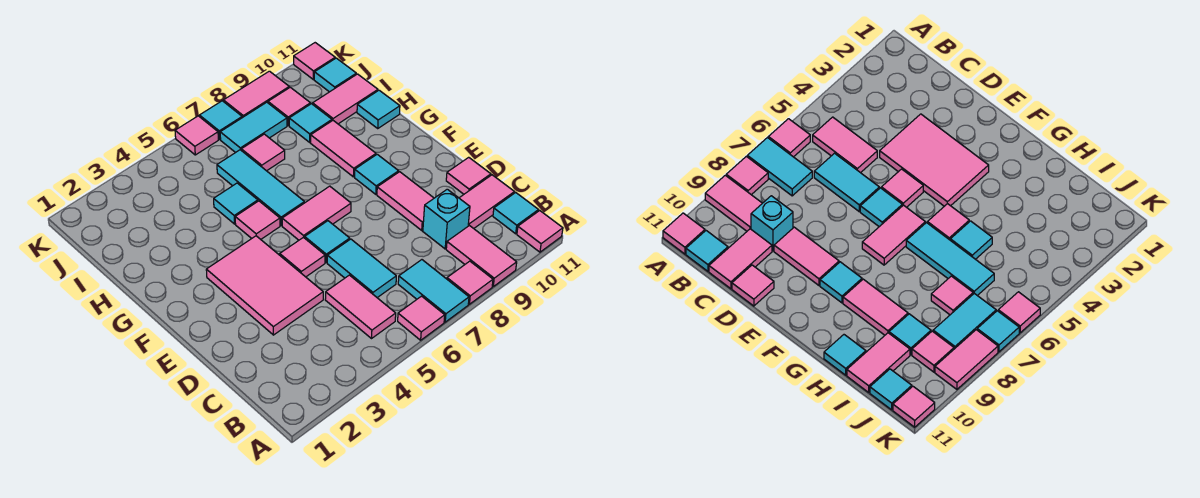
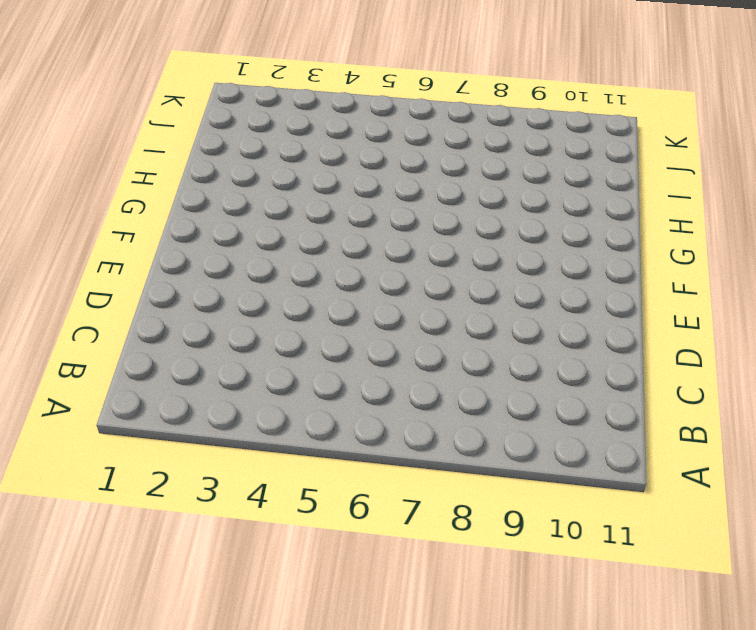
none -> pink tile A6 level 1
none -> cyan tile A7:B7 level 1
none -> pink tile A8 level 1
none -> pink tile A9:B9 level 1

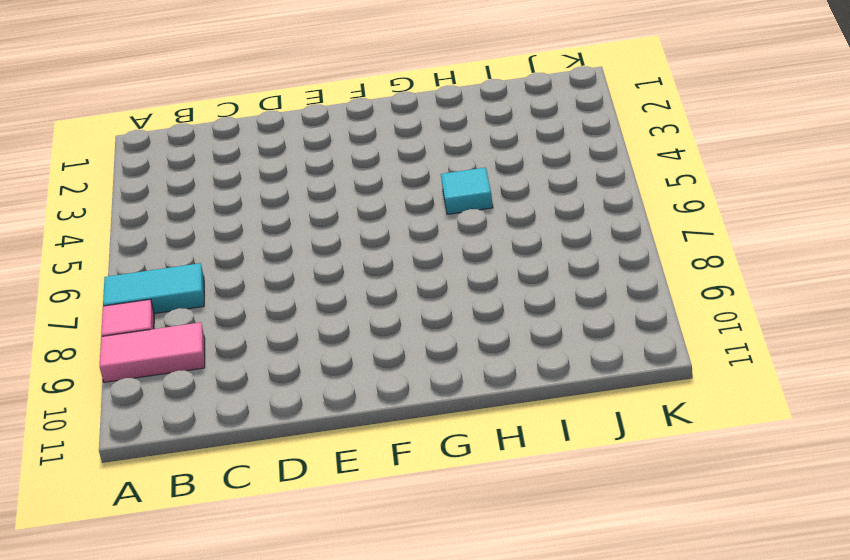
none -> pink tile A6 level 1
none -> pink tile A11 level 1
none -> pink tile B5:C5 level 1
none -> cyan tile B11 level 1

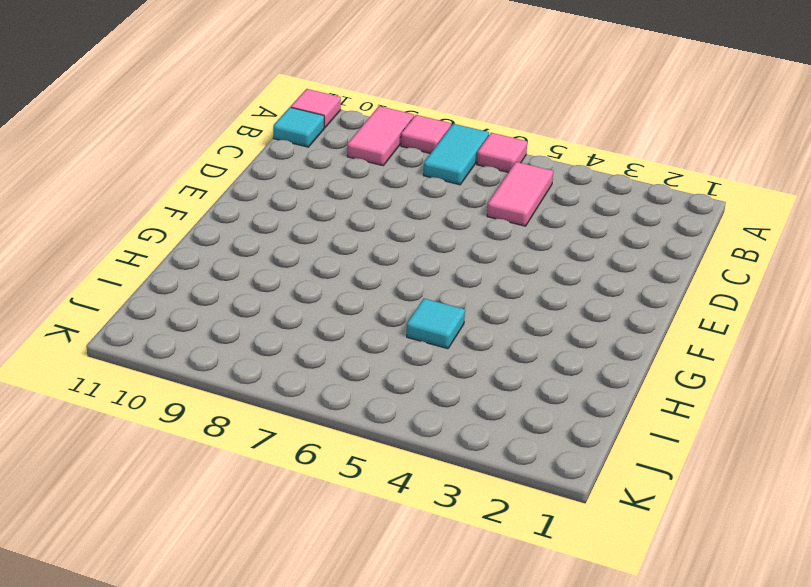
none -> cyan tile C6:D6 level 1
none -> cyan brick C9 level 1
none -> pink tile C10:C11 level 1
none -> pink tile D3:F4 level 1

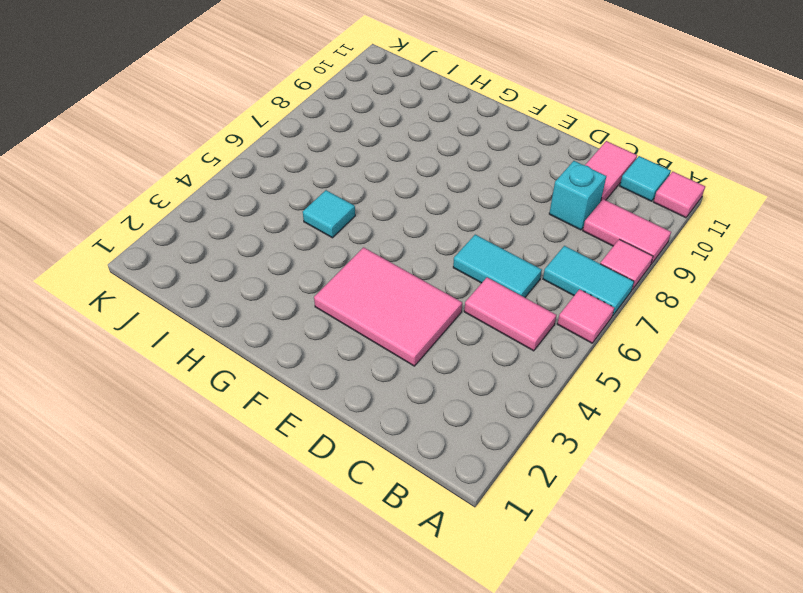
none -> pink tile D9:E9 level 1
none -> pink tile D11 level 1
none -> pink tile E5 level 1
none -> cyan tile E6 level 1

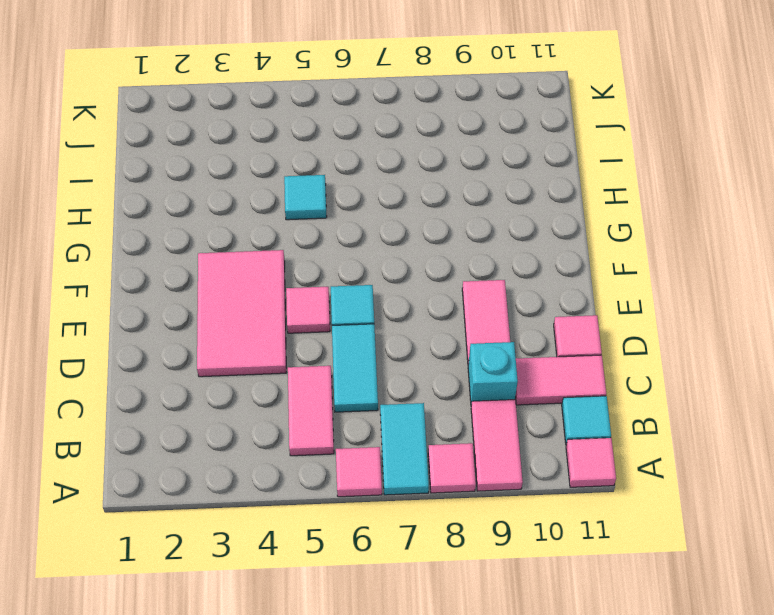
none -> pink tile F6:F7 level 1
none -> cyan tile F9 level 1
none -> pink tile G5 level 1
none -> cyan tile G6:I6 level 1

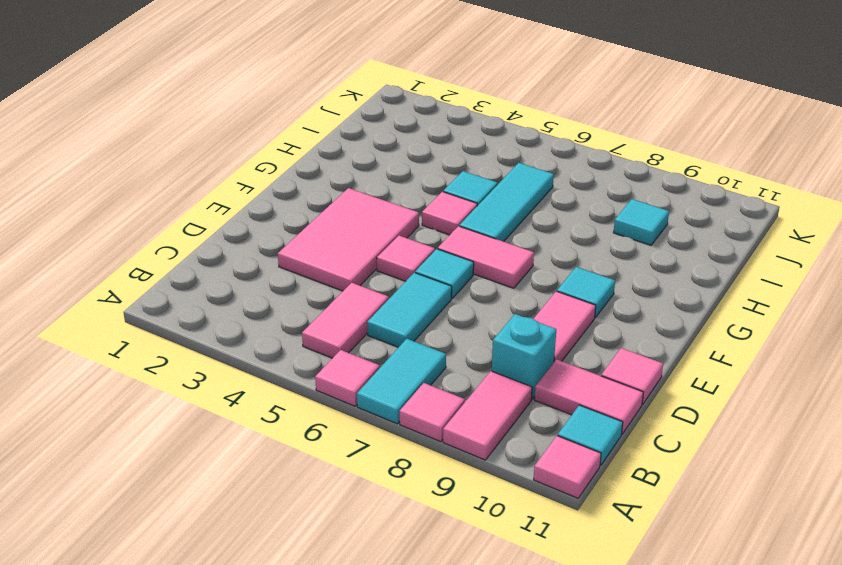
none -> pink tile G9:H9 level 1
none -> cyan tile H11 level 1
none -> pink tile I7 level 1
none -> pink tile I10:I11 level 1

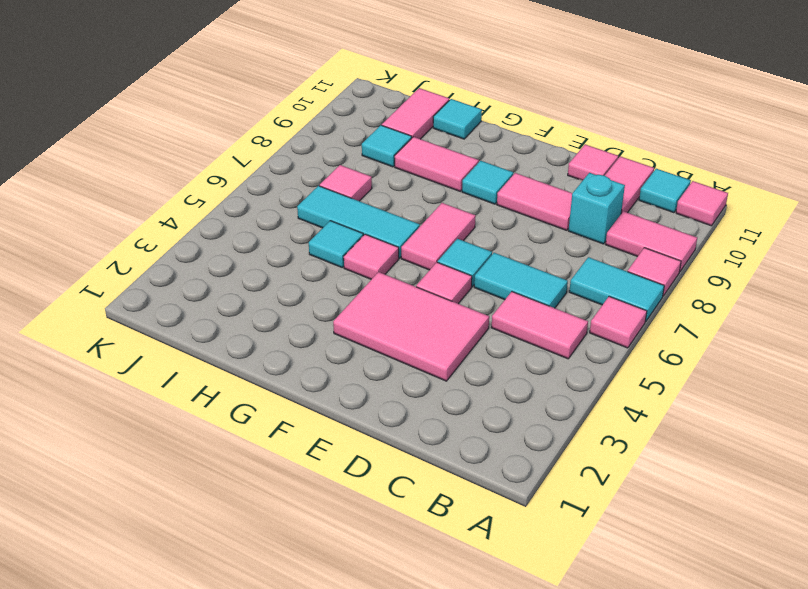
none -> cyan tile J7:J8 level 1
none -> pink tile J9 level 1
none -> cyan tile J11 level 1
none -> pink tile K6 level 1

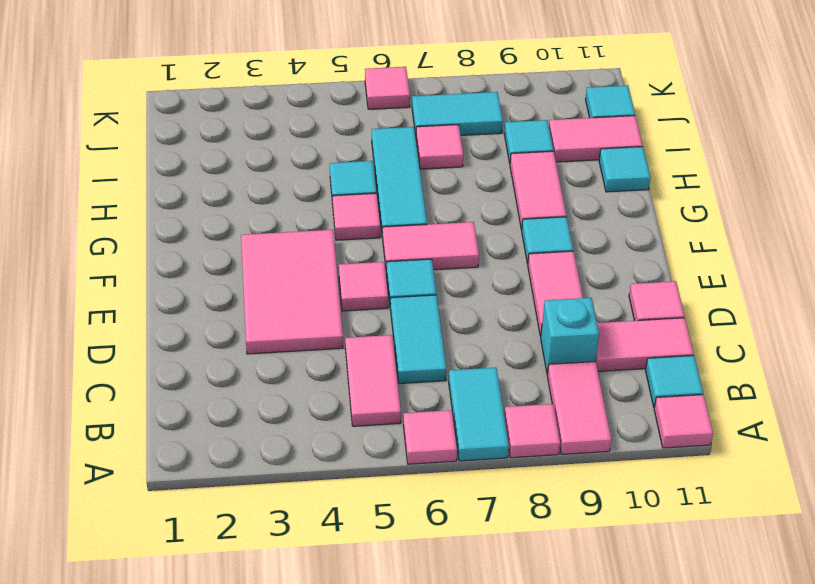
none -> pink tile J9 level 1
none -> cyan tile K7 level 1
none -> pink tile K8:K9 level 1
none -> pink tile K11 level 1

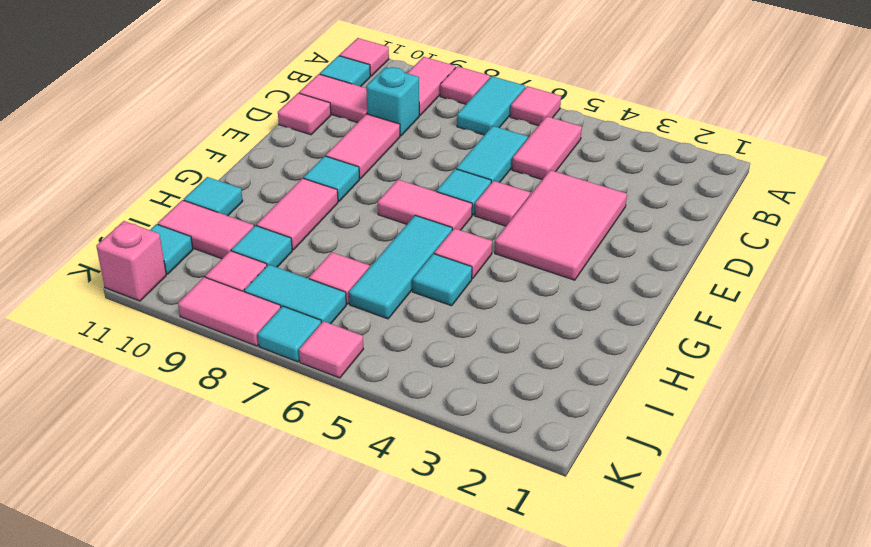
pink brick K11 level 1 -> pink tile K11 level 1

